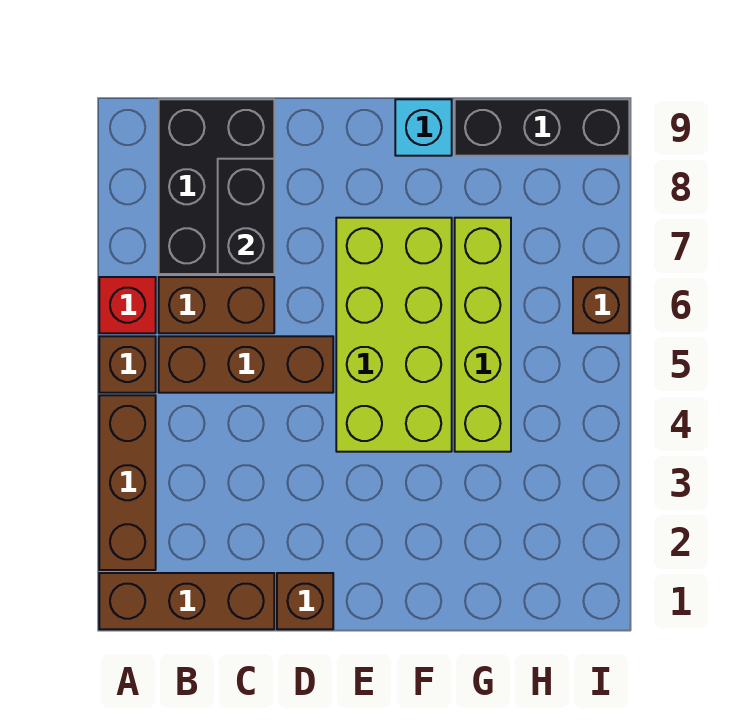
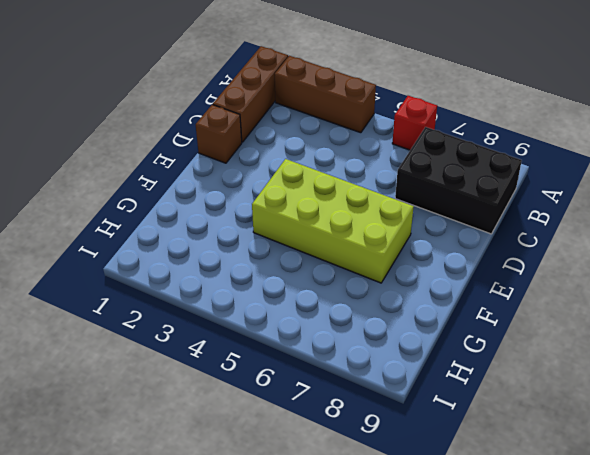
none -> brown brick A5 level 1
none -> brown brick B5:D5 level 1
none -> brown brick B6:C6 level 1

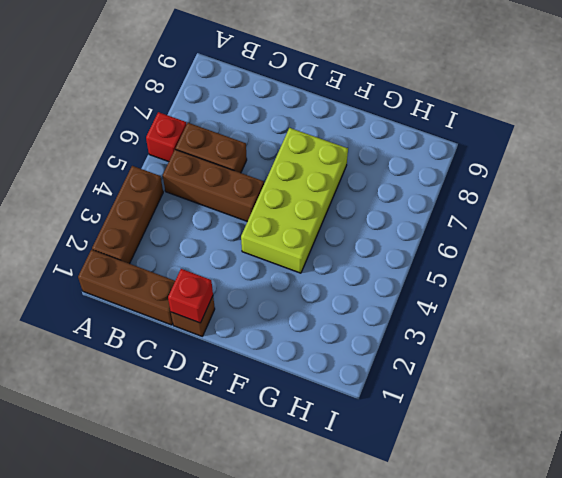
red brick D1 level 2 -> none
none -> brown brick A5 level 1
none -> black brick B7:C9 level 1
none -> cyan brick F9 level 1

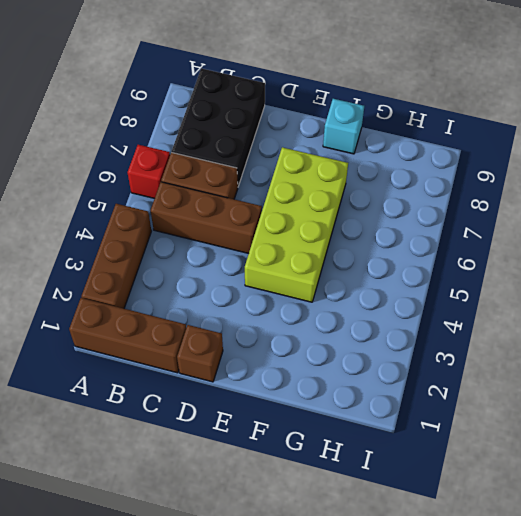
none -> brown brick A5 level 1
none -> lime brick G4:G7 level 1
none -> black brick G9:I9 level 1

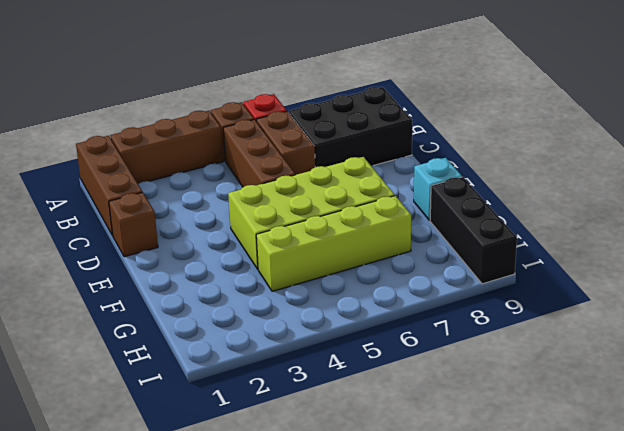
none -> brown brick I6 level 1
none -> black brick C7:C8 level 2

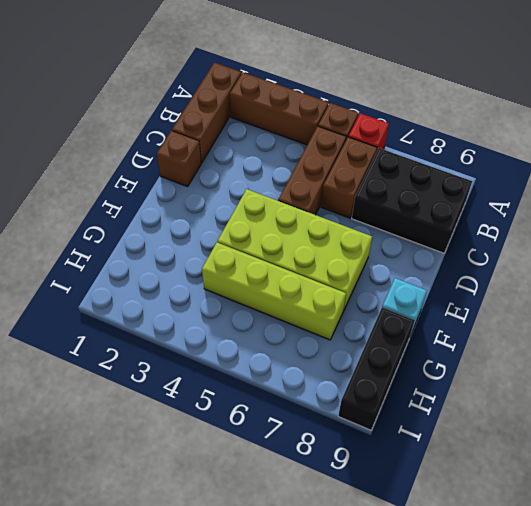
none -> brown brick I6 level 1
none -> black brick C7:C8 level 2

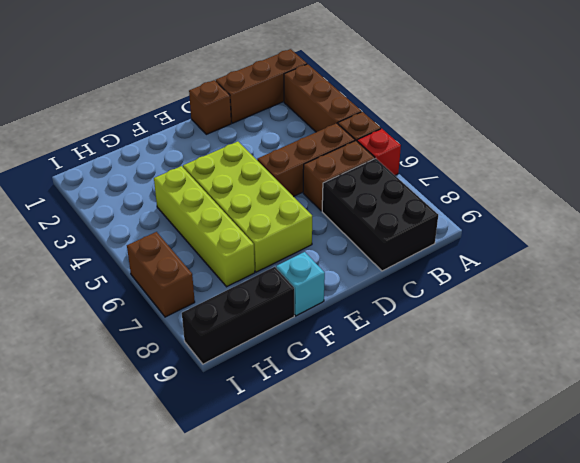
brown brick I6:I7 level 1 -> brown brick I6 level 1
none -> black brick C7:C8 level 2

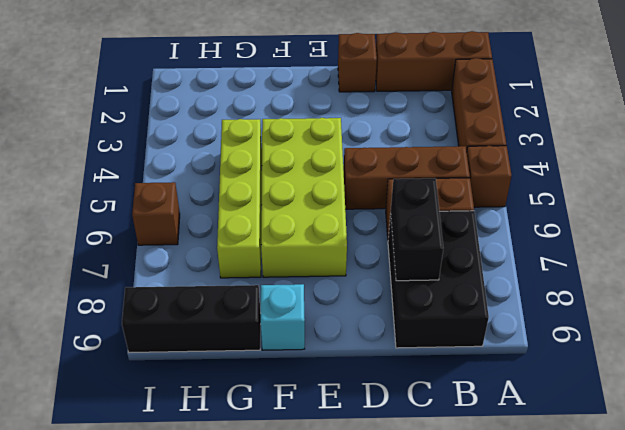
none -> red brick A6 level 1

